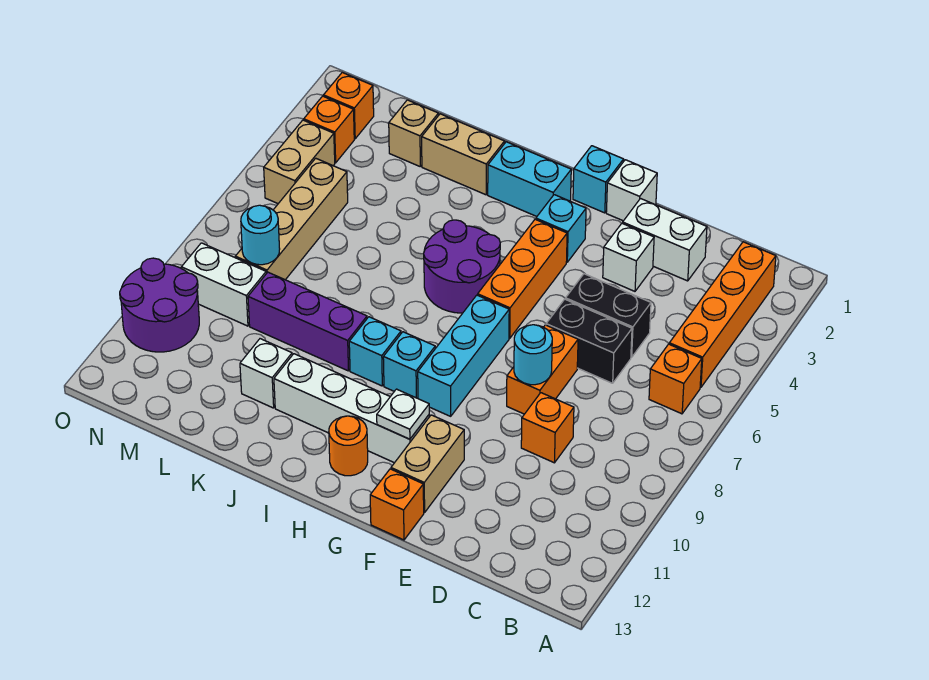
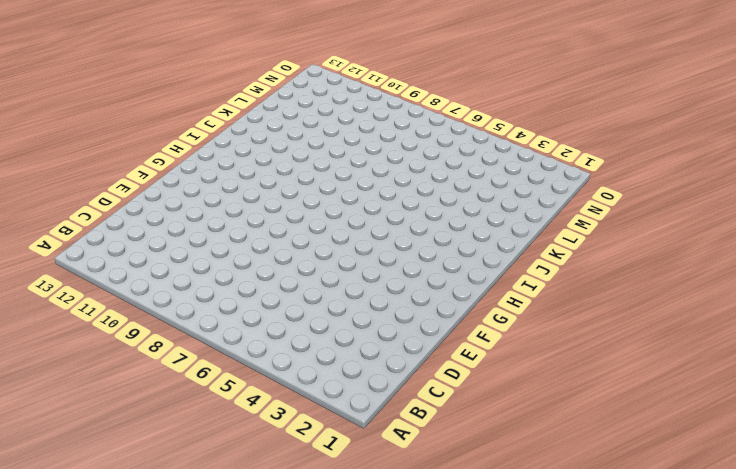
none -> orange brick B2:B5 level 1
none -> orange brick B6 level 1
none -> white brick D2:E2 level 1
none -> black brick D5:E5 level 1

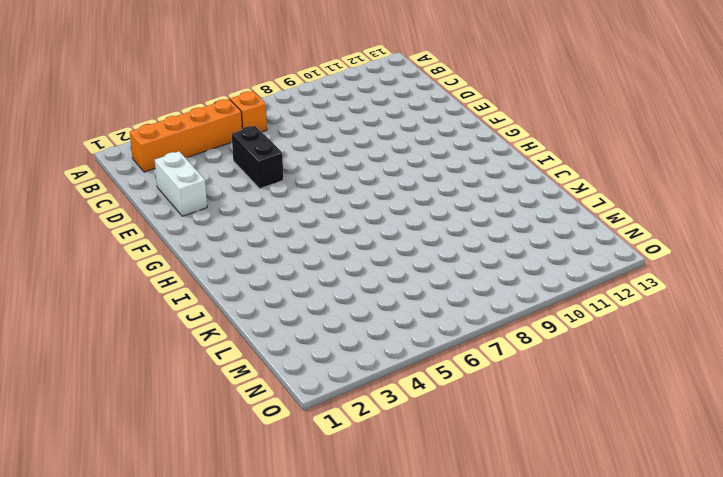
none -> black brick D6:E6 level 1
none -> orange brick D9 level 1
none -> white brick E3 level 1
none -> orange brick E7:E8 level 1

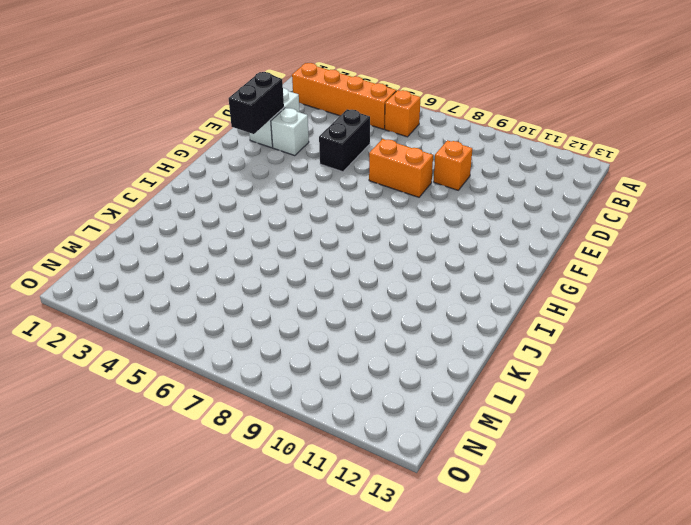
black brick E2:F2 level 2 -> black brick D6:E6 level 1
none -> white brick F1 level 1
none -> tan brick F11:F12 level 1
none -> orange brick F13 level 1
none -> cyan brick G1 level 1

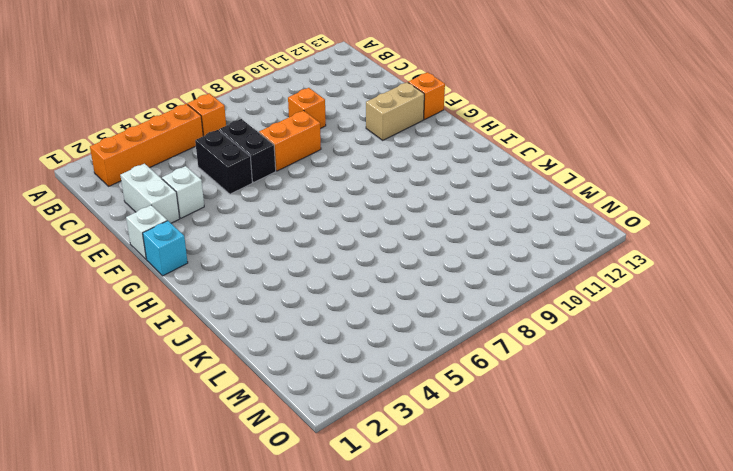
none -> cyan brick G3 level 1
none -> orange brick G4:G6 level 1
none -> cyan brick G7:G9 level 1
none -> white brick G11:J11 level 1

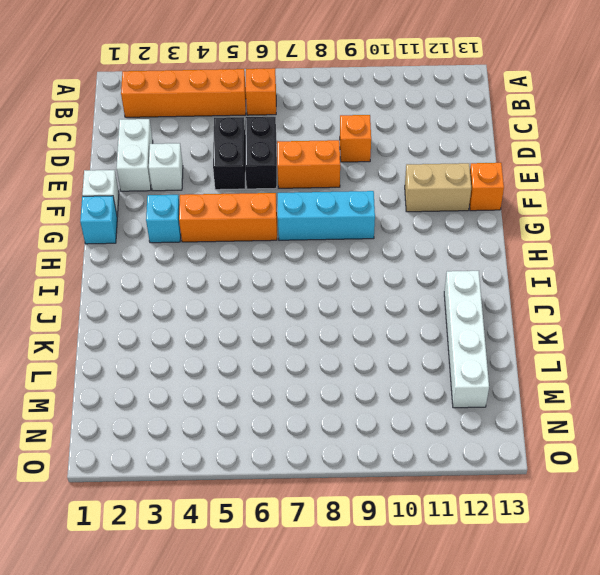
white brick J12:M12 level 1 -> white brick G11:J11 level 1
none -> cyan brick H2:I2 level 1
none -> purple round brick H5:I6 level 1
none -> cyan brick H9 level 1
none -> orange round brick H12 level 1

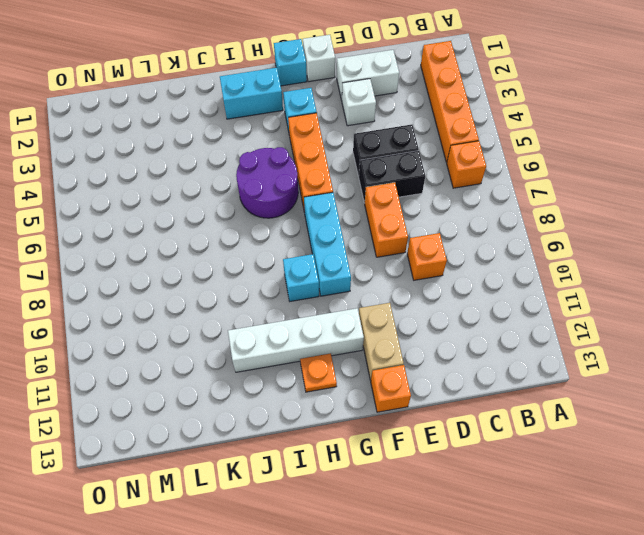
orange plate H12 level 1 -> orange round brick H12 level 1
none -> cyan brick I9 level 1
none -> tan brick J2:K2 level 1
none -> purple brick J9:L9 level 1
none -> white brick K11 level 1

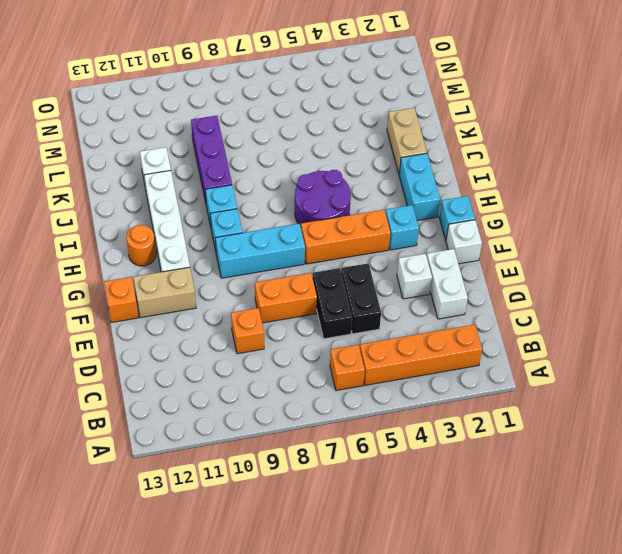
none -> tan brick L2 level 1
none -> tan brick M5:M8 level 1
none -> white brick M9:N9 level 1
none -> orange brick N2 level 1

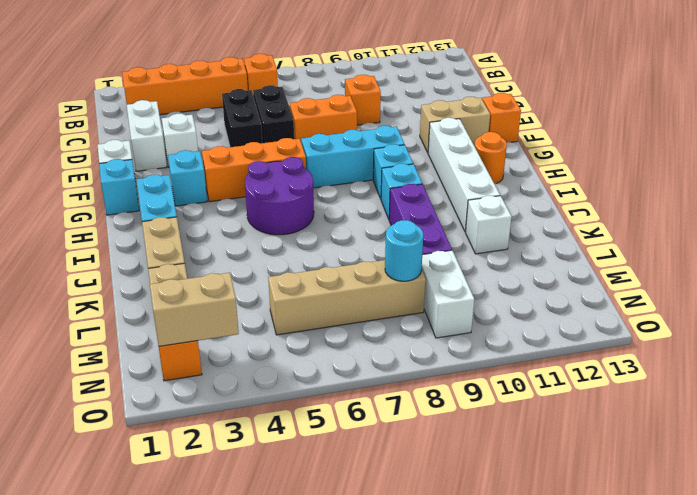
tan brick N2:N3 level 2 -> tan brick N4:N5 level 1
none -> orange brick N3 level 1
none -> purple round brick N10:O11 level 1
none -> cyan round brick E8 level 2
none -> white plate G11 level 2

